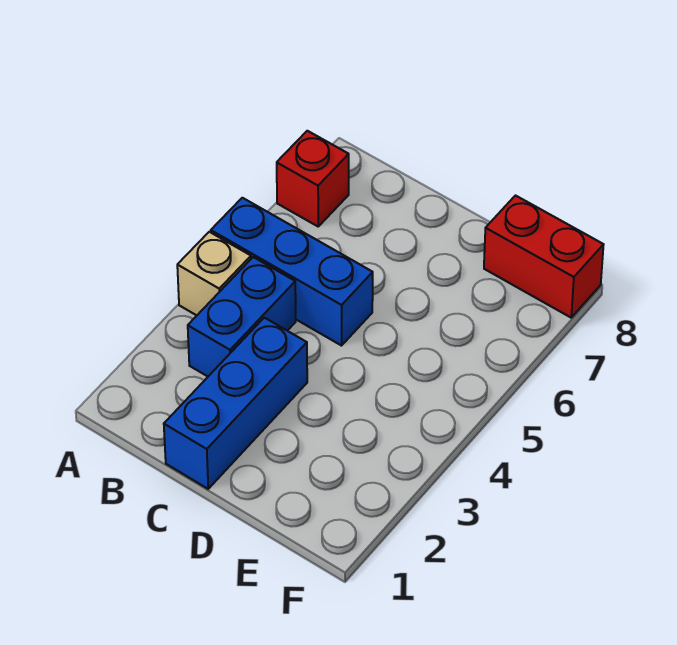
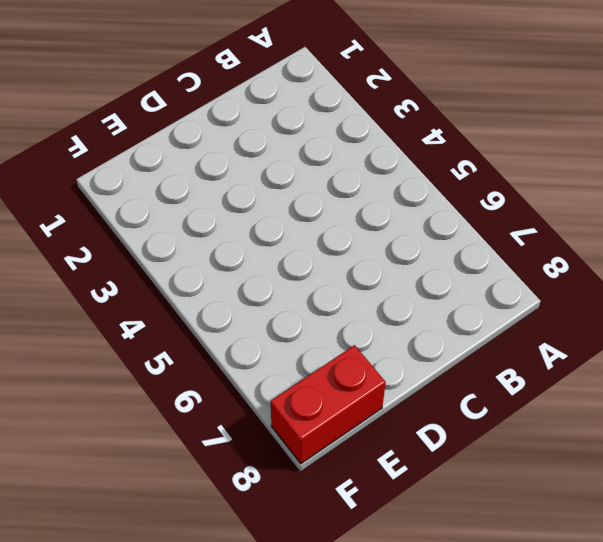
none -> tan brick A4 level 1
none -> blue brick A5:C5 level 1

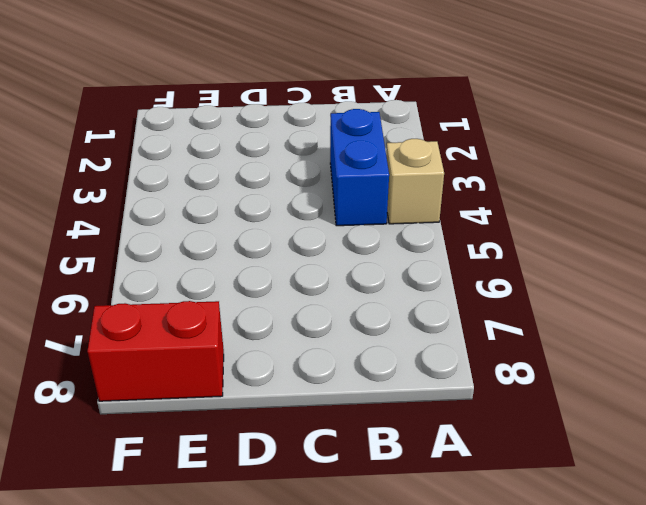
none -> blue brick A5:C5 level 1
none -> red brick A7 level 1

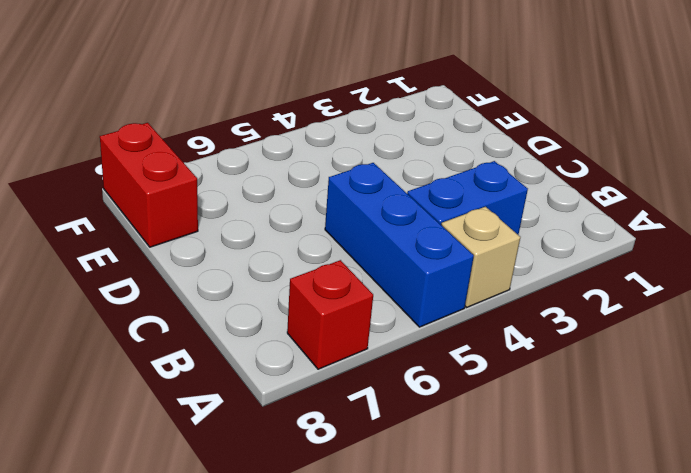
none -> blue brick C1:C3 level 1

